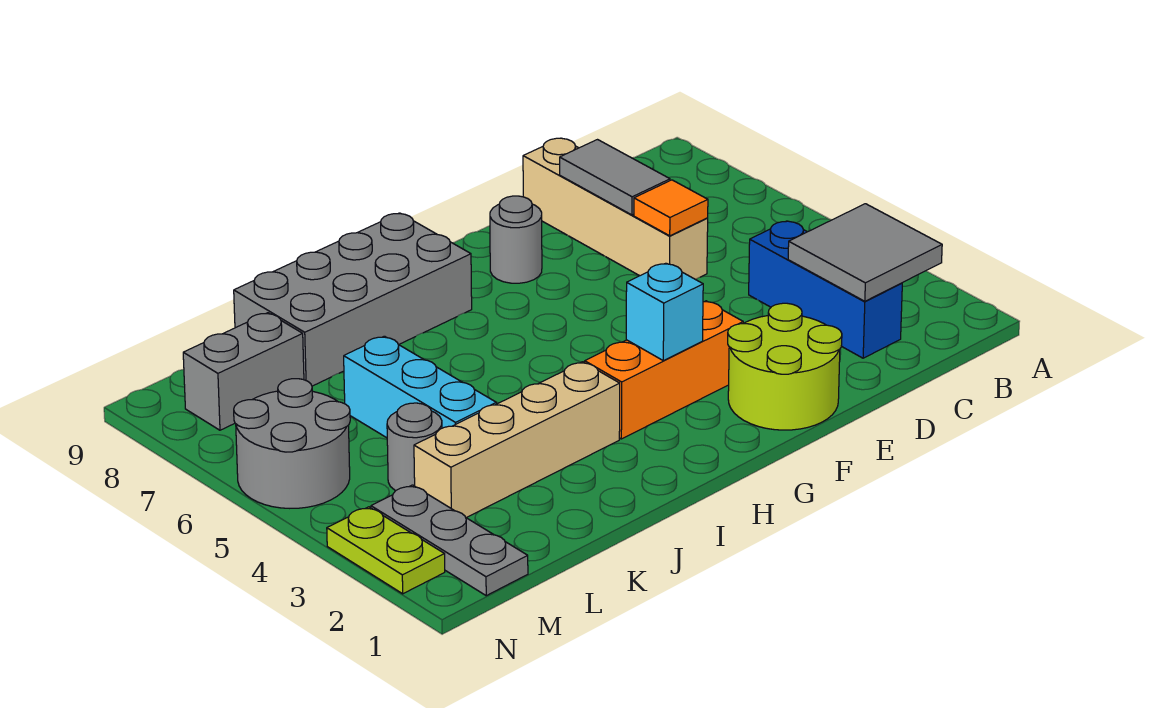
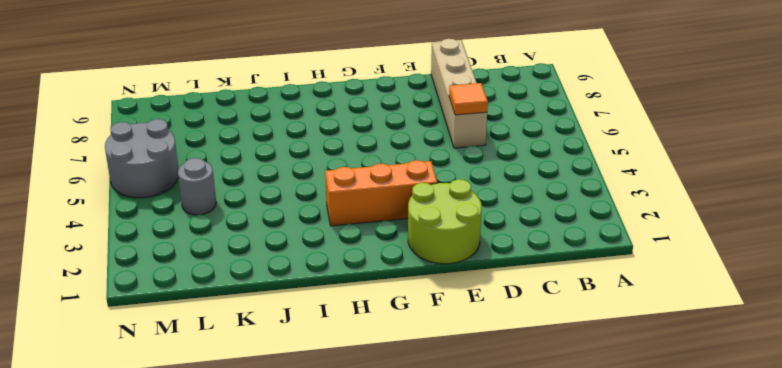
none -> blue brick C2:C4 level 1
none -> grey round brick F8 level 1
none -> grey brick H8:K9 level 1

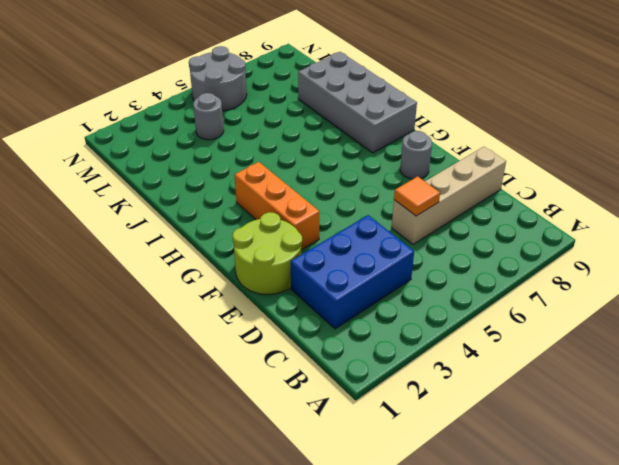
blue brick C2:D4 level 1 -> blue brick C2:C4 level 1
none -> tan brick I3:L3 level 1
none -> cyan brick K4:K6 level 1
none -> grey brick L8:M8 level 1

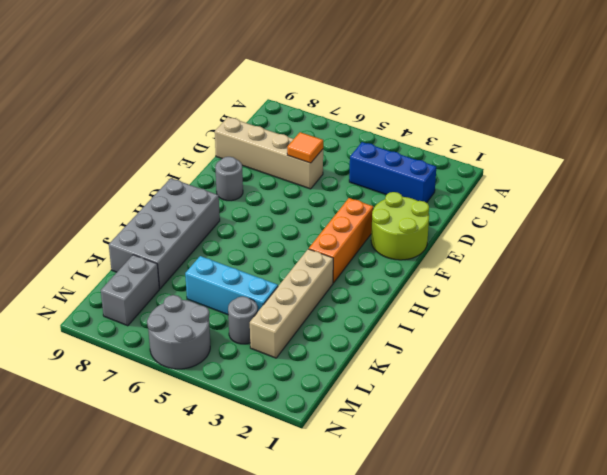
none -> grey plate M1:M3 level 1
none -> lime plate N2:N3 level 1
none -> grey tile B2:C3 level 2

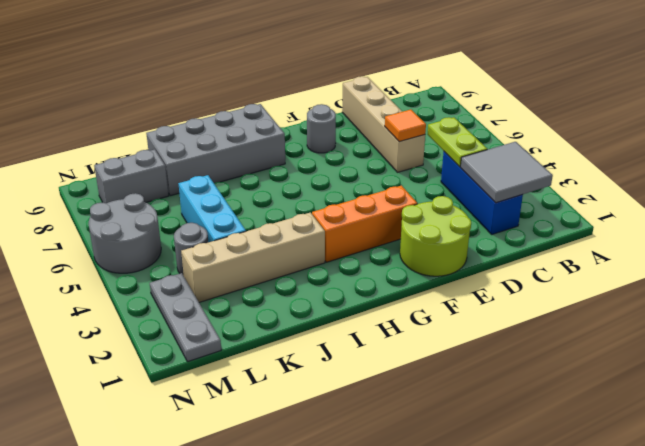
lime plate C4:C5 level 2 -> lime plate N2:N3 level 1
none -> grey tile D7:D8 level 2
none -> cyan brick G3 level 2

